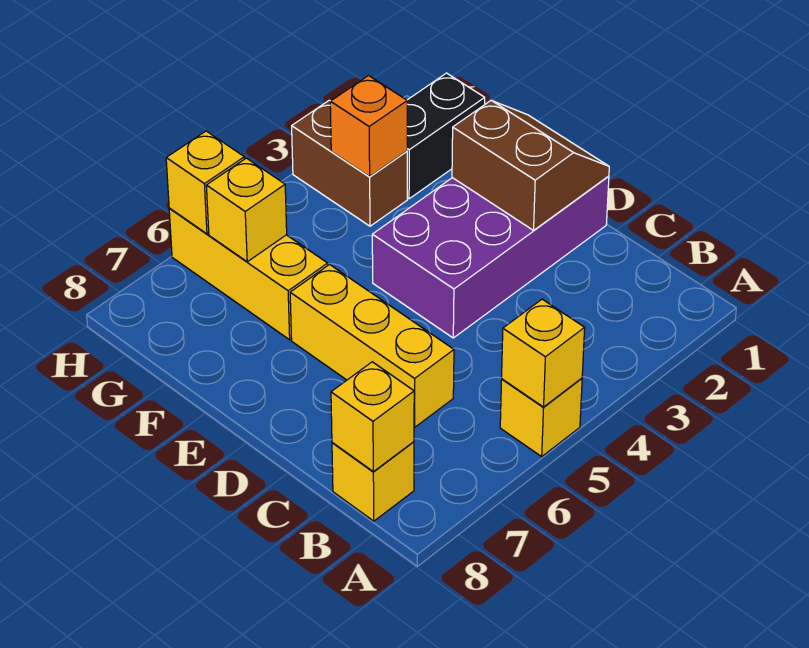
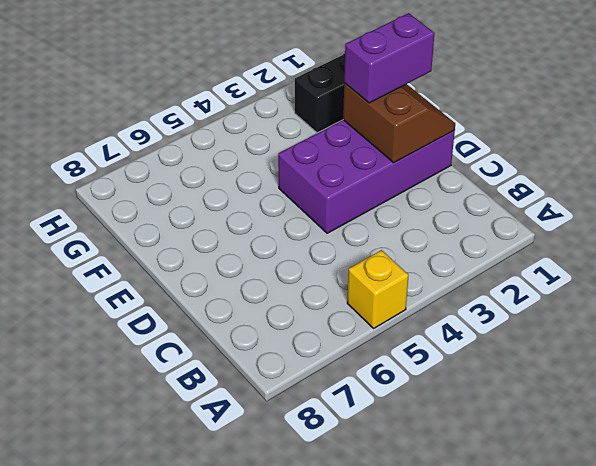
purple brick E1:E2 level 3 -> none
none -> yellow brick B8 level 1
none -> yellow brick C6:E6 level 1
none -> yellow brick F6:H6 level 1

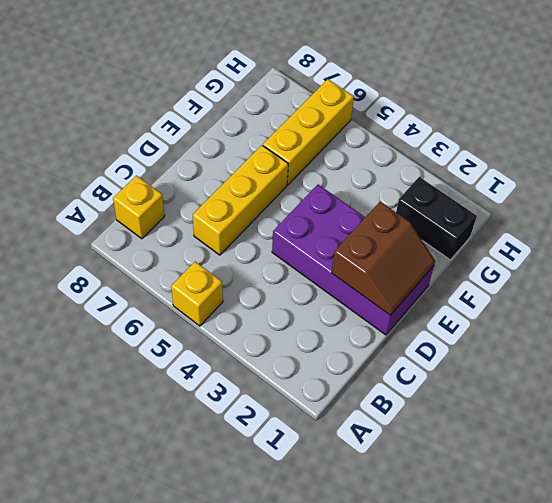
none -> brown brick G3:H3 level 1
none -> yellow brick A5 level 2
none -> yellow brick B8 level 2

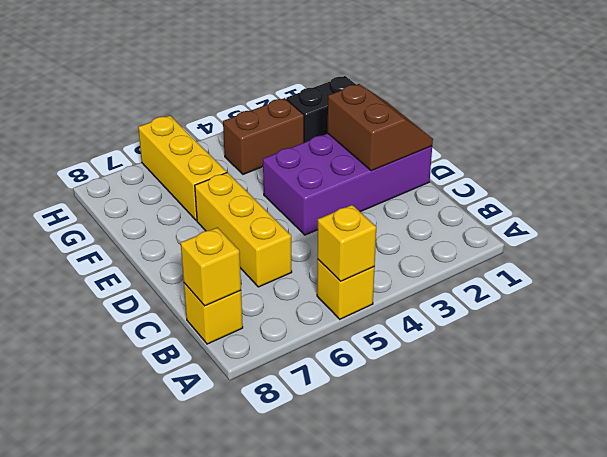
brown brick G3:G4 level 1 -> brown brick G3:H3 level 1
none -> orange brick G3 level 2
none -> yellow brick G6 level 2
none -> yellow brick H6 level 2

